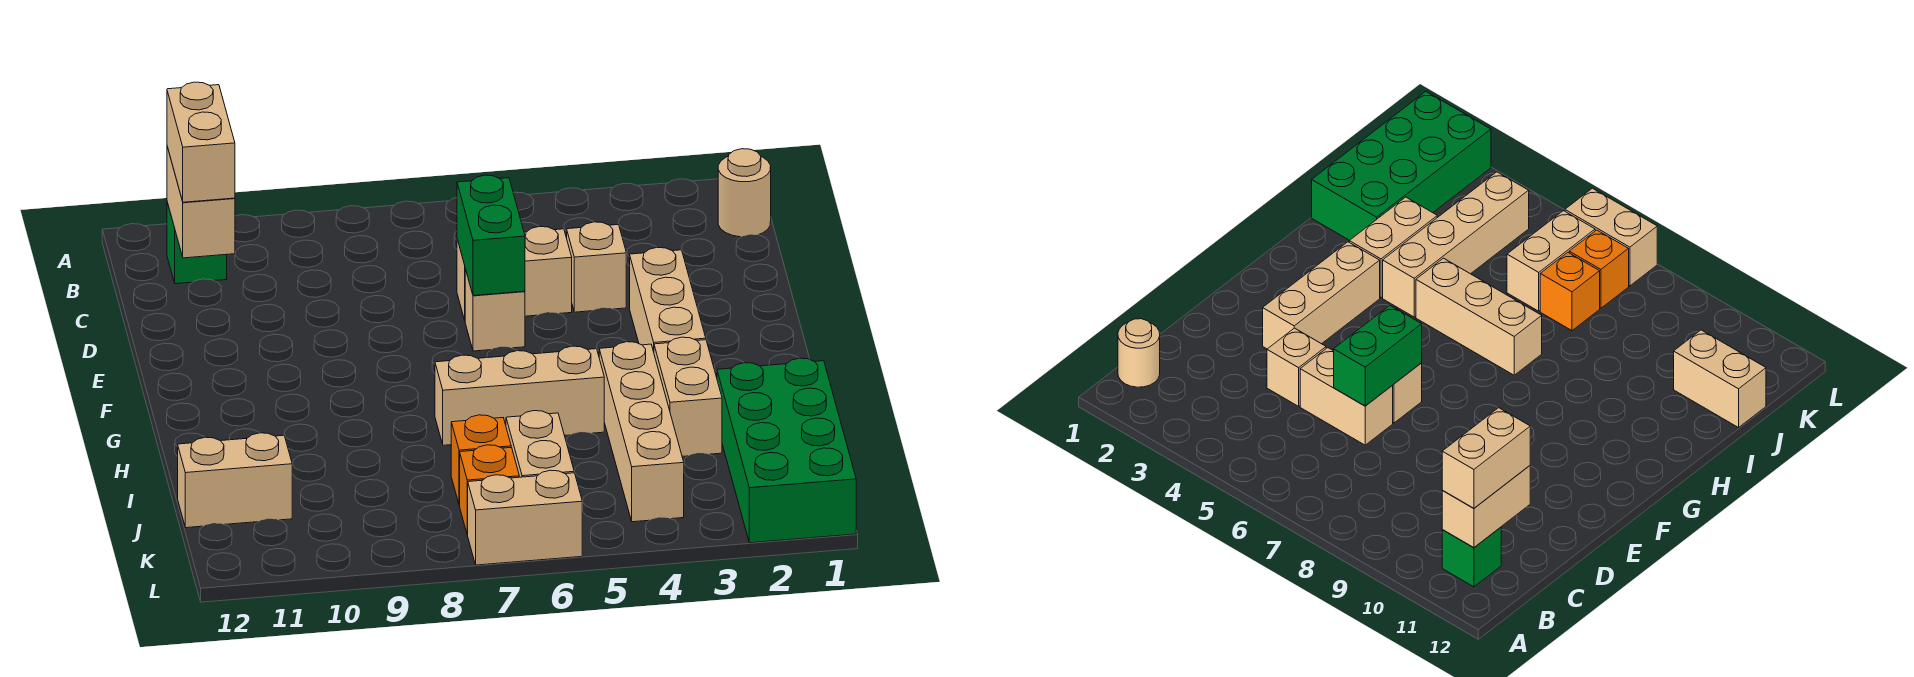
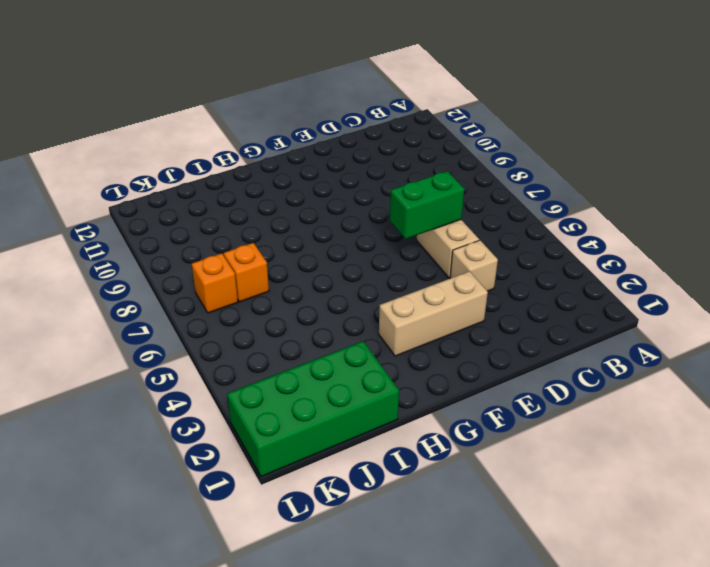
none -> tan round brick B1 level 1
none -> green brick B11 level 1
none -> tan brick E6 level 1

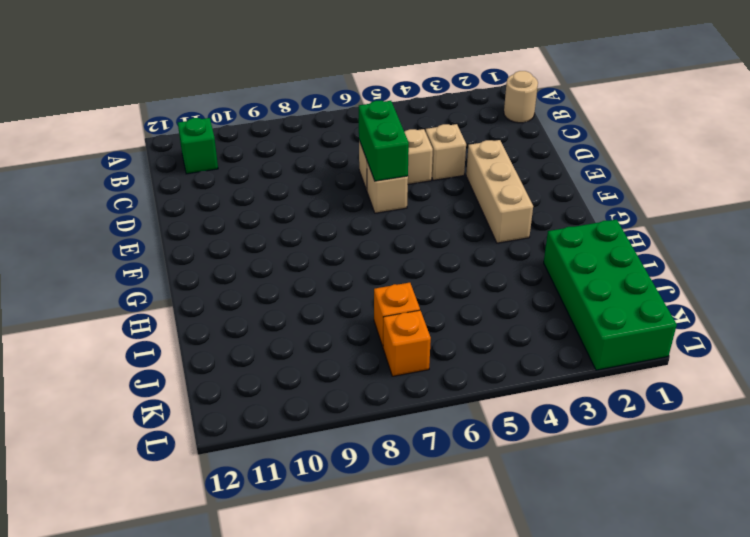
none -> tan brick H3:I3 level 1
none -> tan brick H4:K4 level 1
none -> tan brick H5:H7 level 1

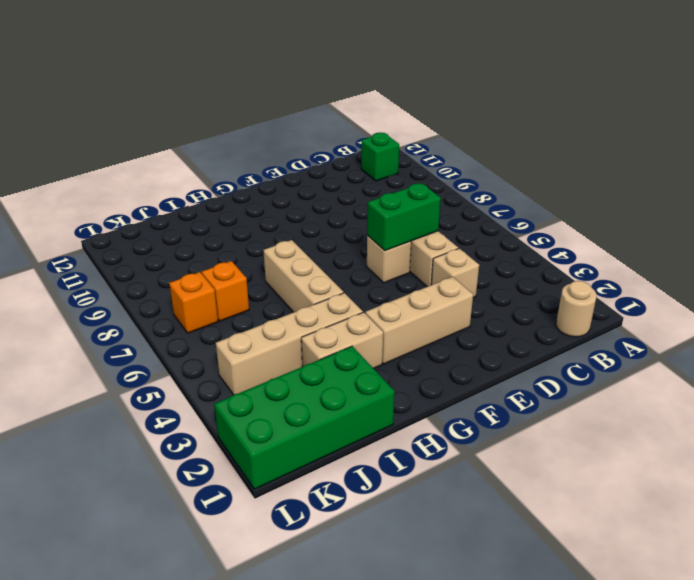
none -> tan brick J6:K6 level 1
none -> tan brick J11:J12 level 1
none -> tan brick L6:L7 level 1

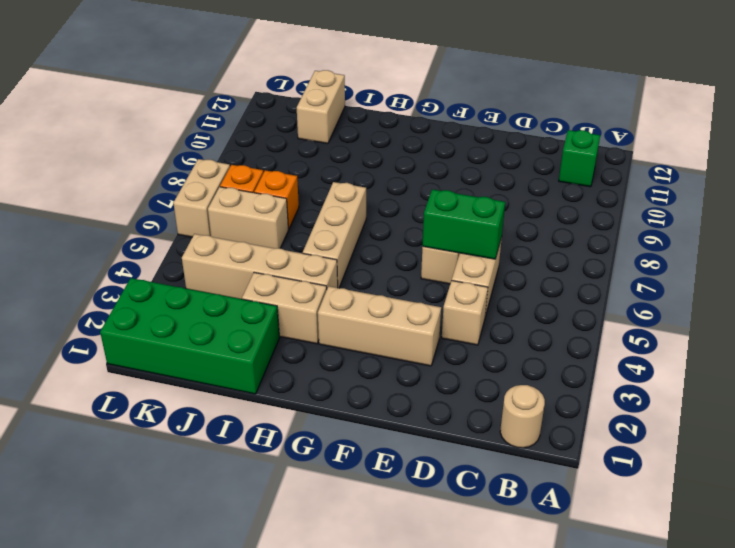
none -> tan brick B11:C11 level 2
none -> tan brick B11:C11 level 3

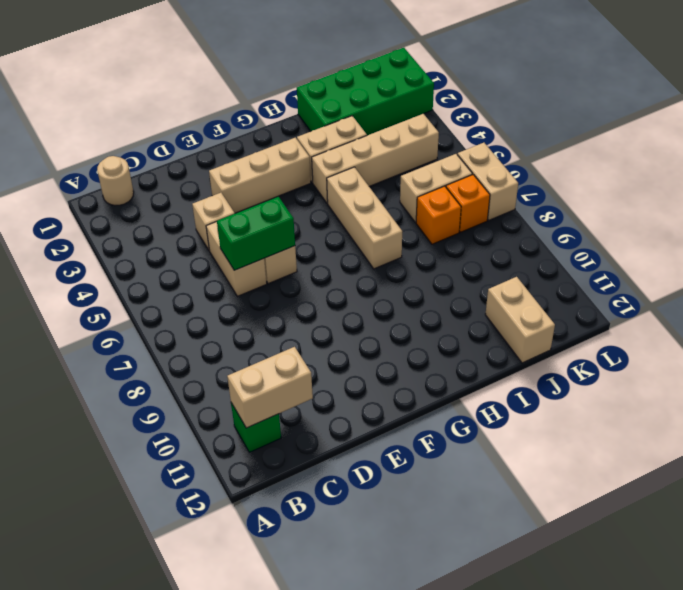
none -> tan brick B11:C11 level 3

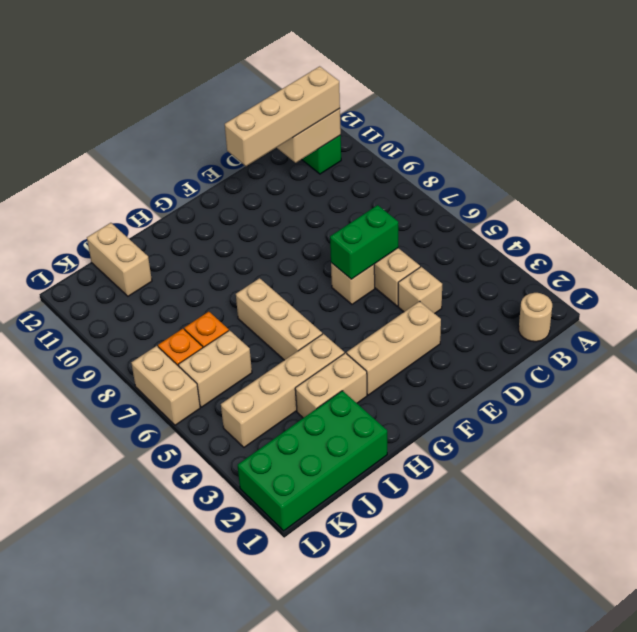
tan brick B11:E11 level 3 -> tan brick B11:C11 level 3

